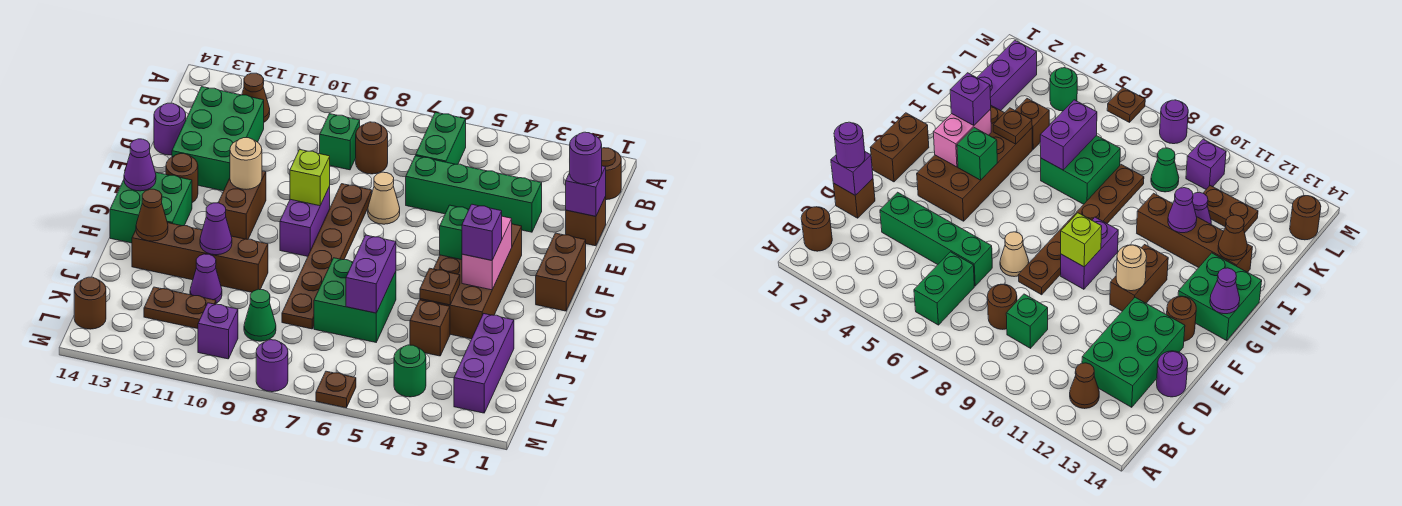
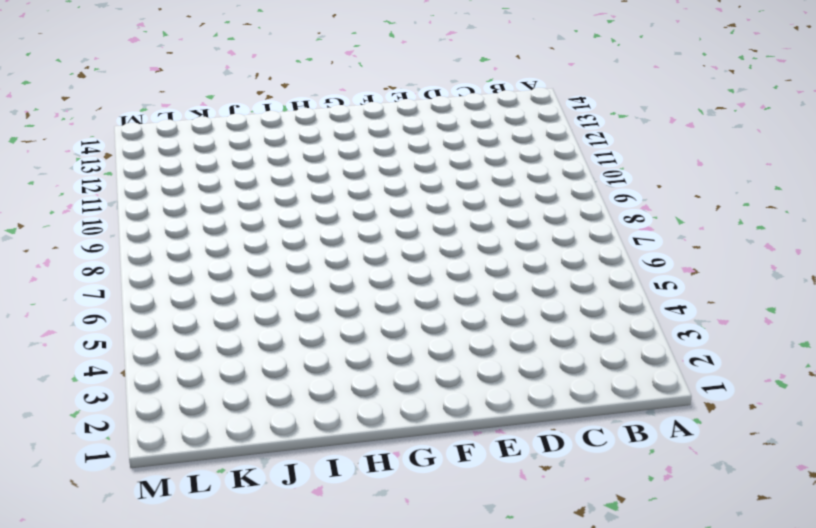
none -> brown round brick B1 level 1
none -> green brick B6:C6 level 1
none -> brown cone B12 level 1
none -> brown round brick C8 level 1

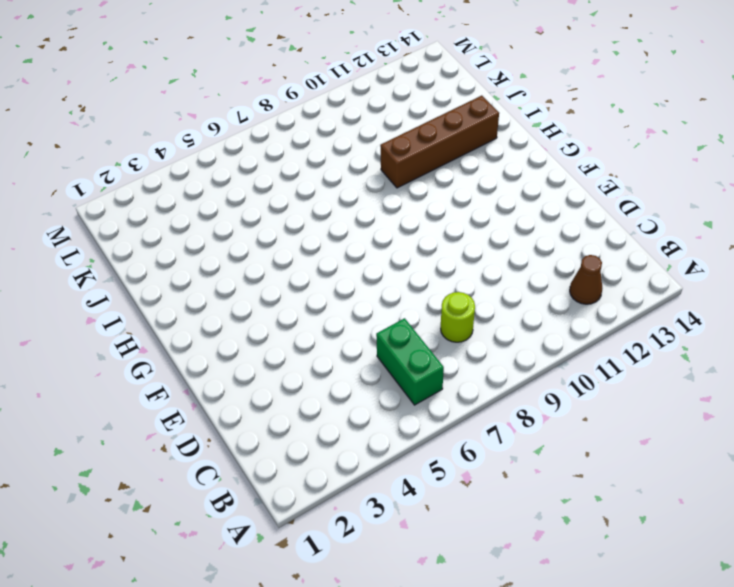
lime round brick C8 level 1 -> brown round brick C8 level 1
none -> brown round brick B1 level 1
none -> green brick C9 level 1
none -> green brick C12:E13 level 1
none -> brown brick D1 level 1

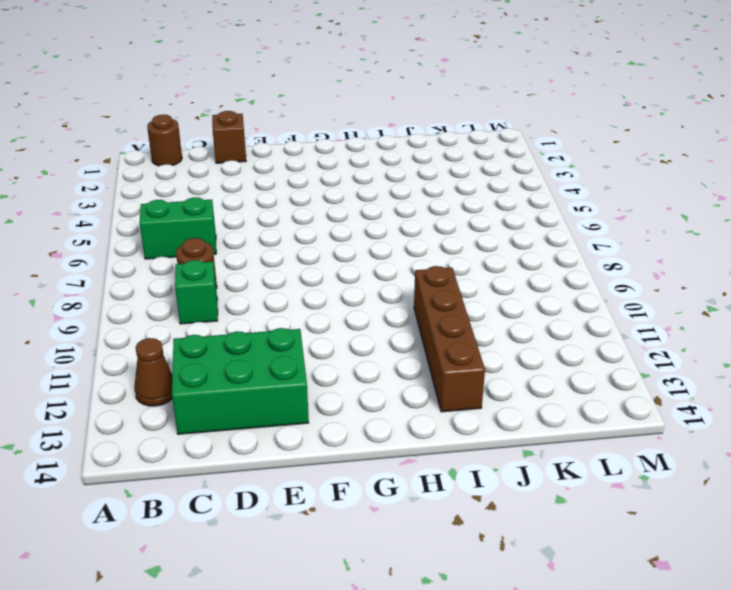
none -> green brick D3:D6 level 1
none -> purple round brick D14 level 1
none -> tan cone E7 level 1
none -> brown plate E8:J8 level 1

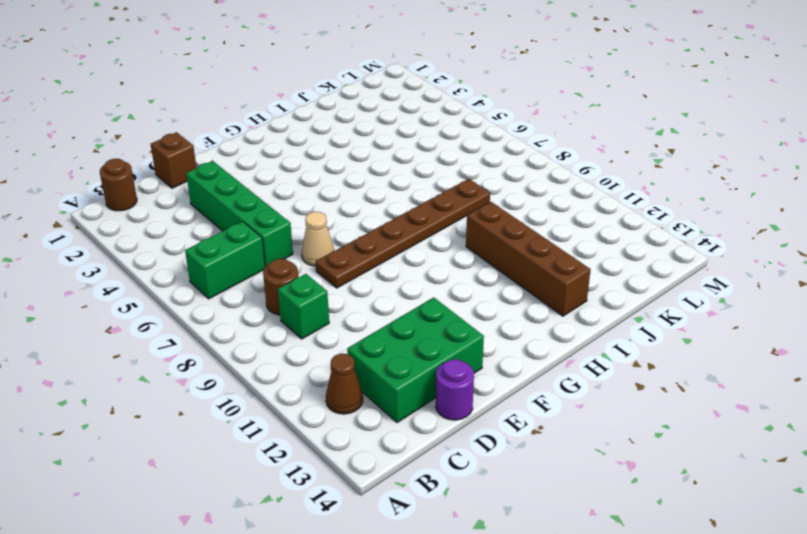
none -> brown brick F1:G1 level 1
none -> brown brick F3:I4 level 1
none -> purple brick F9:G9 level 1
none -> brown brick F11:G11 level 1

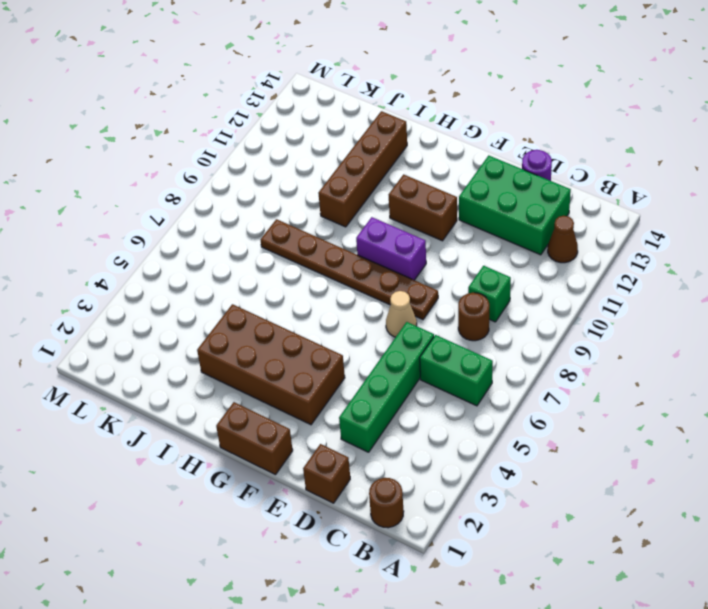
none -> brown round brick F13 level 1
none -> green brick G13:H14 level 1
none -> green brick I6:J7 level 1
none -> purple brick J2:L2 level 1

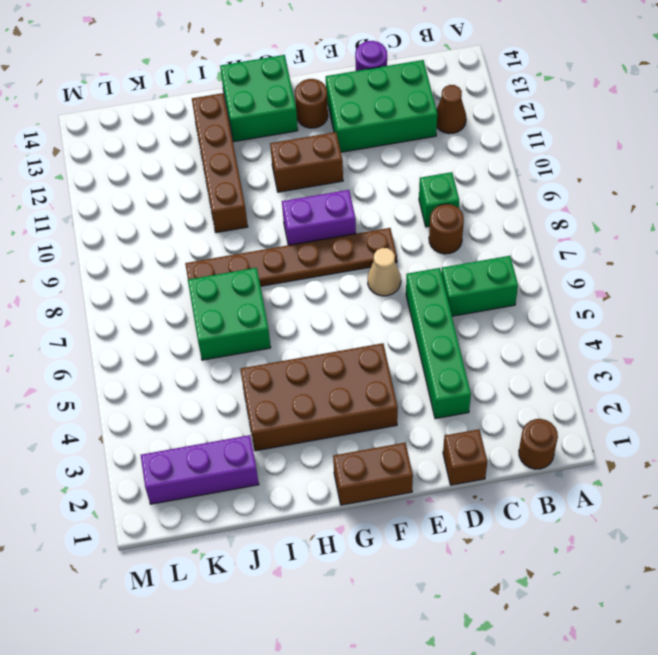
none -> brown brick J4 level 1
none -> purple cone J11 level 1
none -> green cone K9 level 1
none -> brown plate K11:K12 level 1

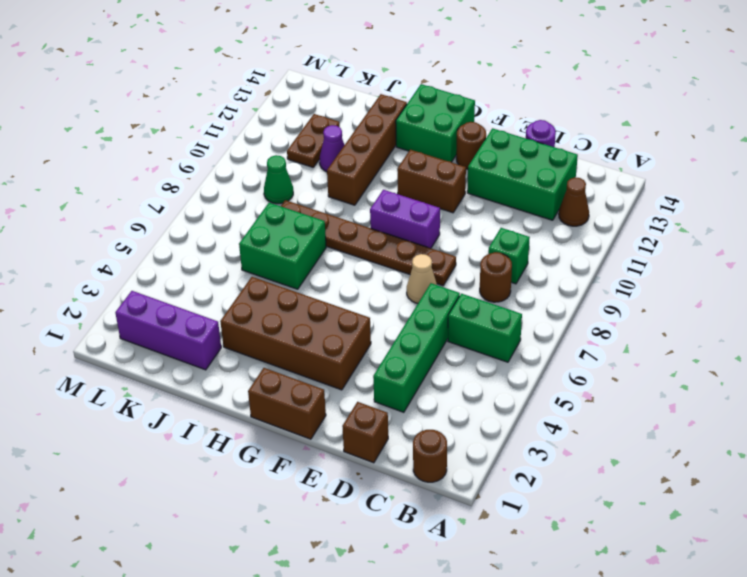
none -> brown brick J4 level 1
none -> green round brick L4 level 1
none -> purple brick L10 level 1
none -> brown round brick L14 level 1

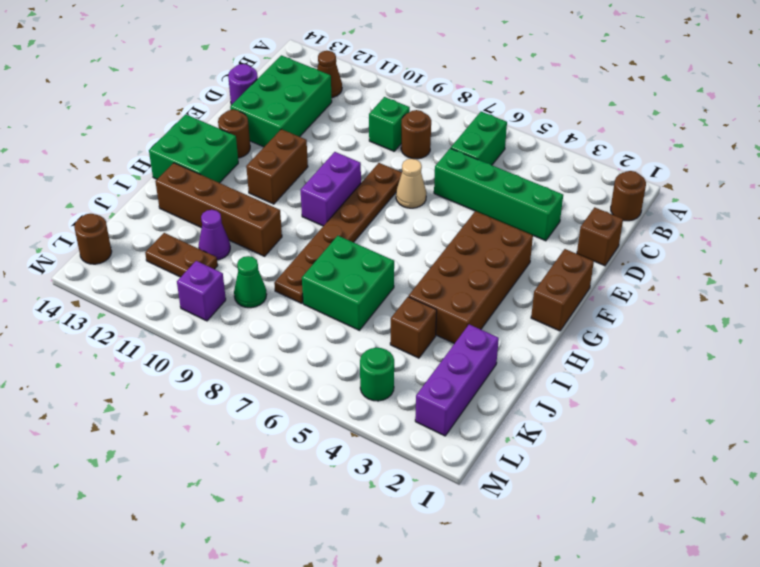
none -> brown plate M6 level 1
none -> purple round brick M8 level 1
none -> purple brick D1 level 2
none -> lime brick F9 level 2

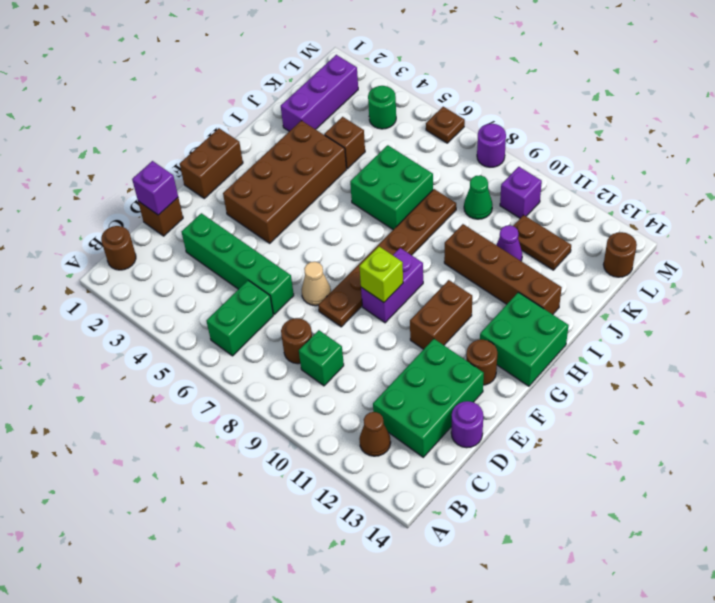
none -> tan round brick F11 level 2
none -> pink brick G3:H3 level 2
none -> green brick G4 level 2
none -> purple cone G14 level 2

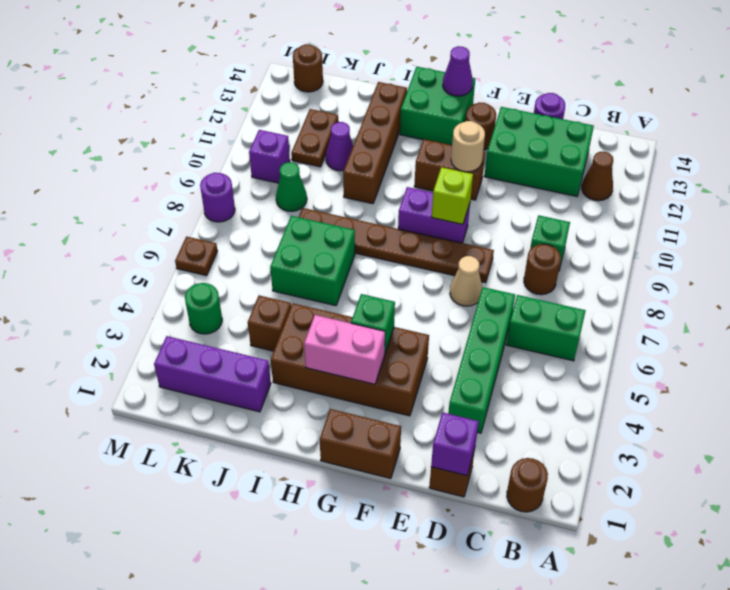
none -> brown plate I4 level 2
none -> purple brick I6:J6 level 2
none -> purple cone I11 level 2
none -> brown cone I13 level 2

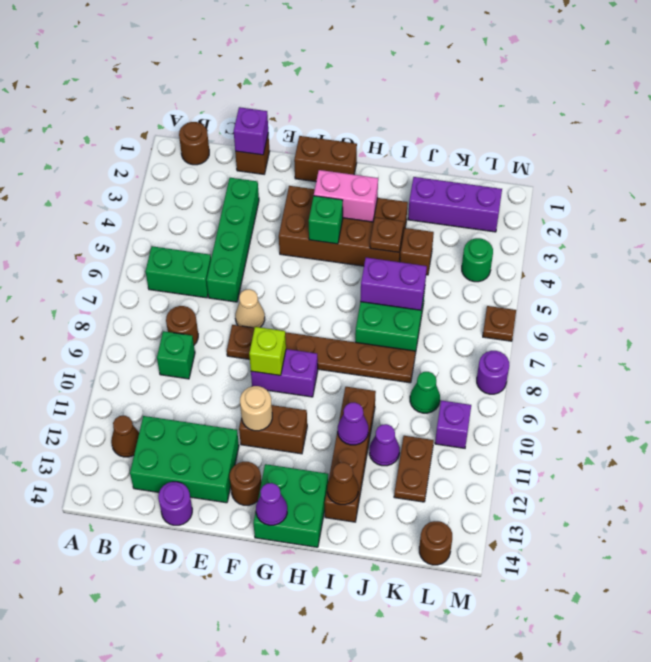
none -> purple round brick D1 level 3
none -> purple brick H3 level 3

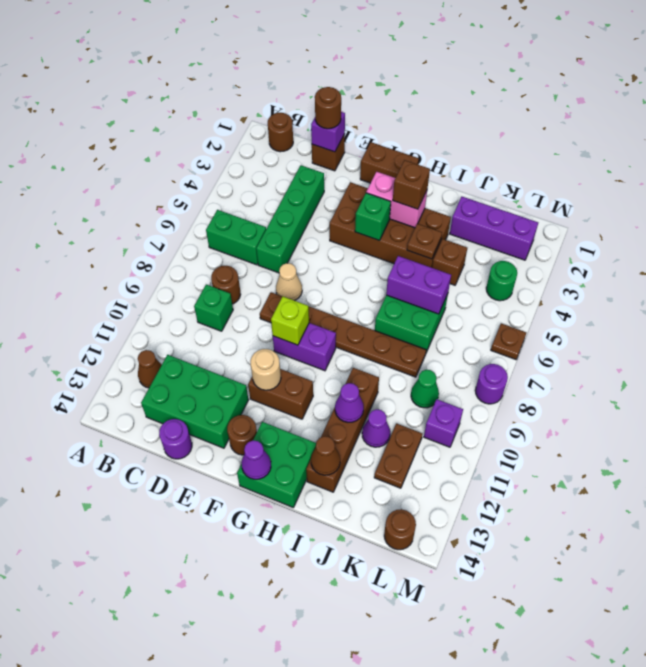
brown round brick D1 level 3 -> purple round brick D1 level 3
brown brick H3 level 3 -> purple brick H3 level 3

